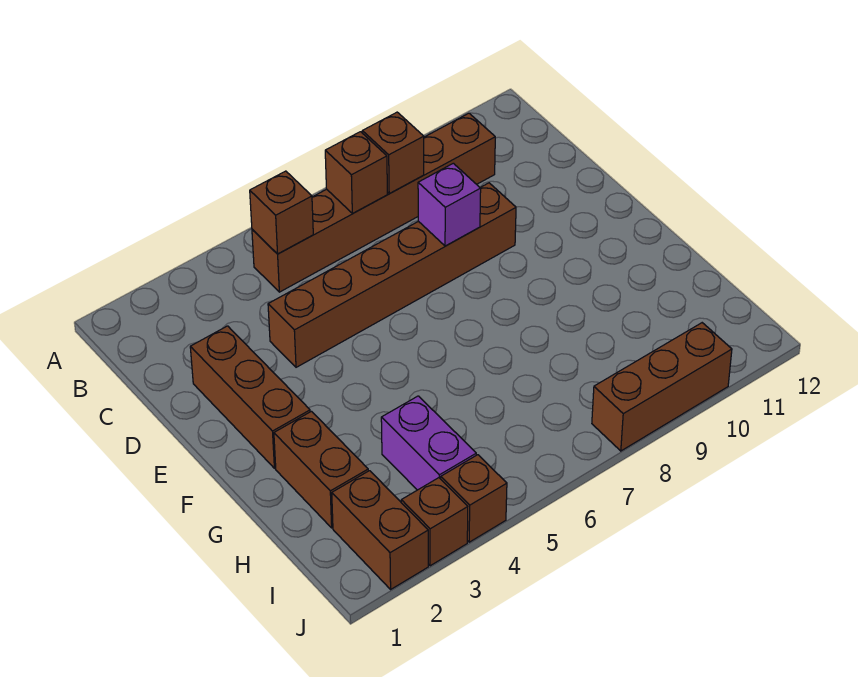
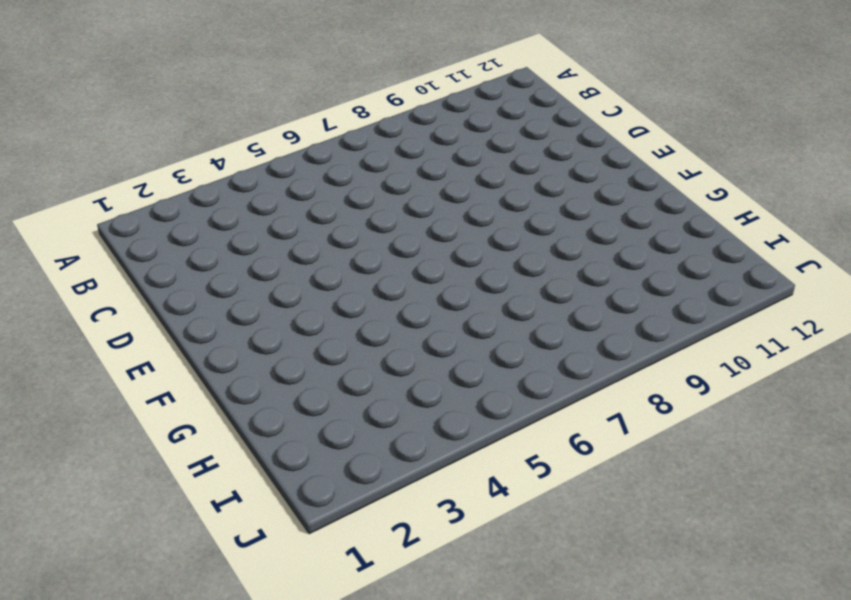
none -> brown brick B5:B10 level 1
none -> brown brick D2:F2 level 1
none -> brown brick D4:D9 level 1

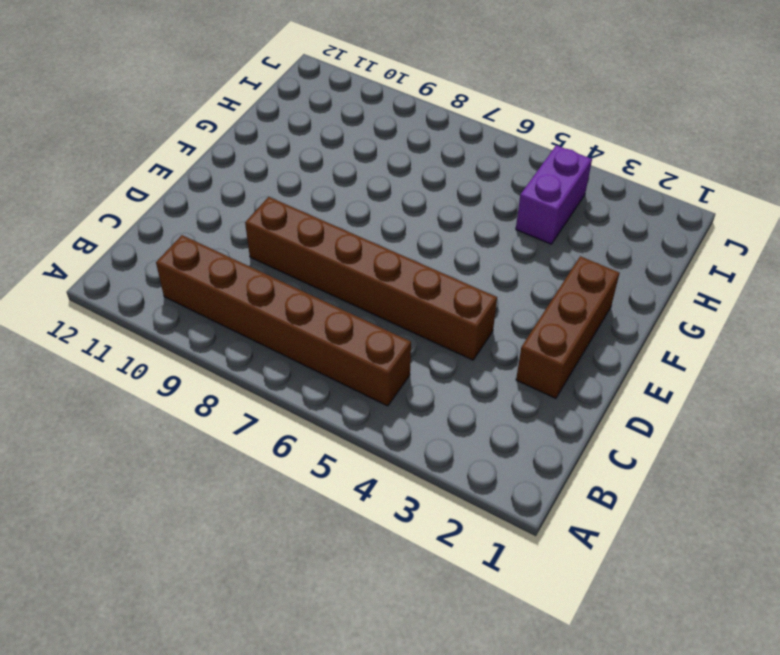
none -> brown brick G2:H2 level 1
none -> brown brick I2:J2 level 1
none -> brown brick J3 level 1

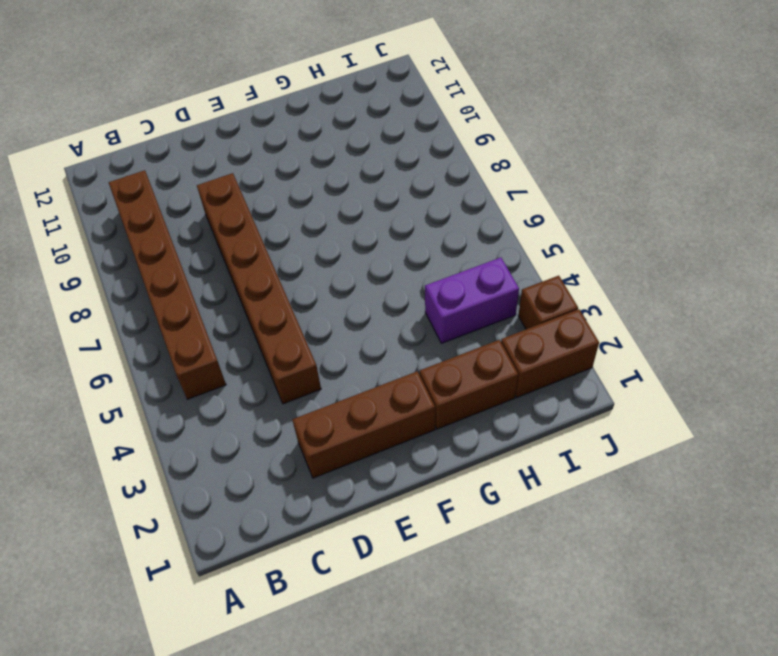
none -> brown brick J4 level 1
none -> brown brick J8:J10 level 1
none -> brown brick B5 level 2

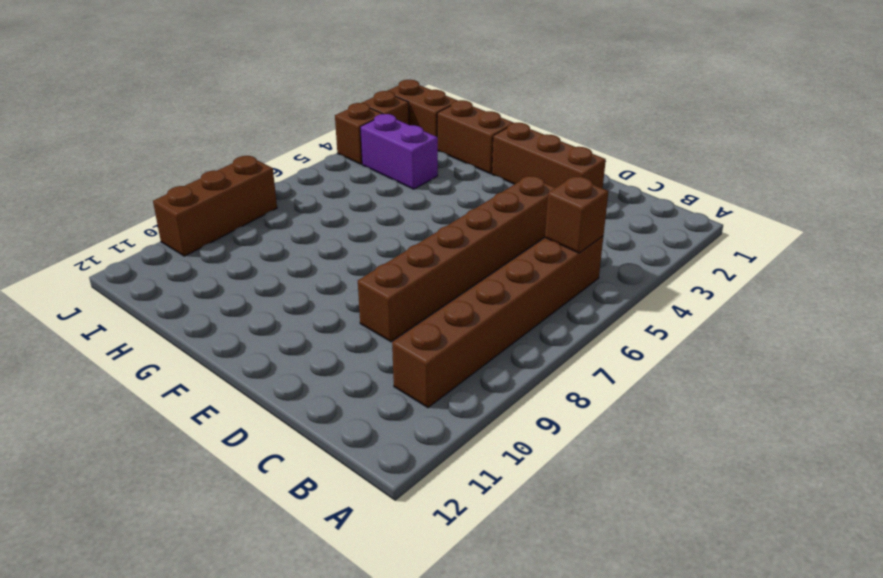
none -> brown brick B7 level 2
none -> brown brick B8 level 2
none -> purple brick D8 level 2

